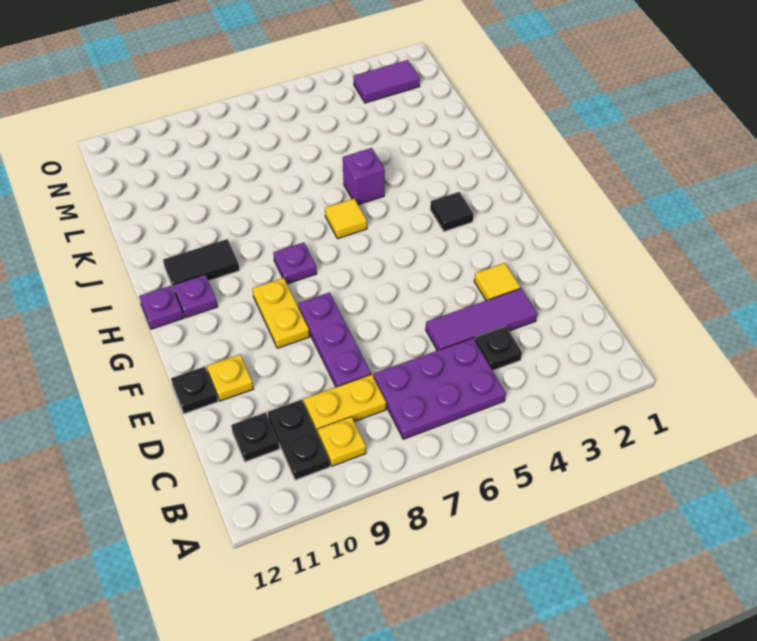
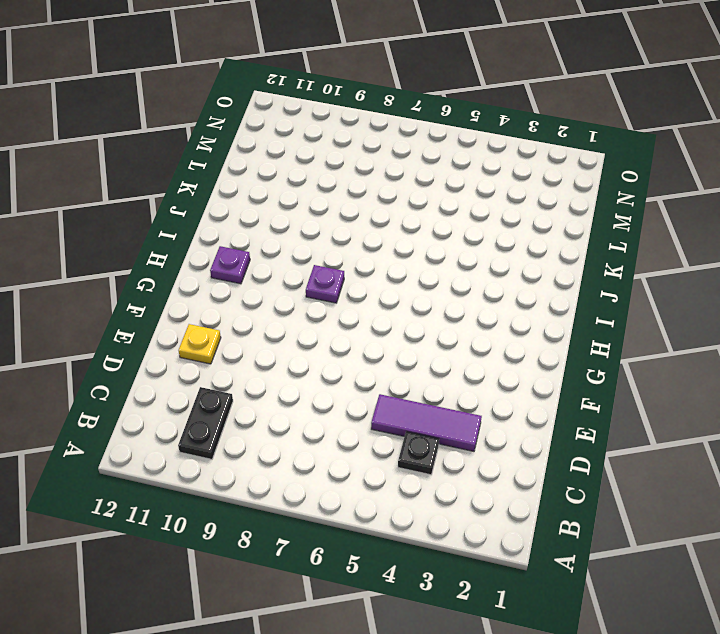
none -> purple plate B5:C7 level 1
none -> yellow plate B9 level 1
none -> yellow plate C8:C9 level 1

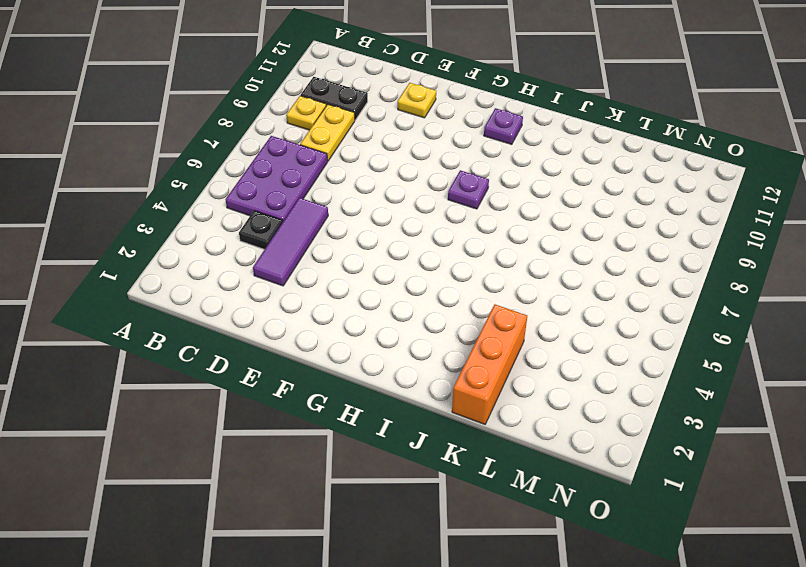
orange brick K1:K3 level 1 -> none
none -> black plate C11 level 1
none -> purple plate D8:F8 level 1
none -> yellow tile E3 level 1

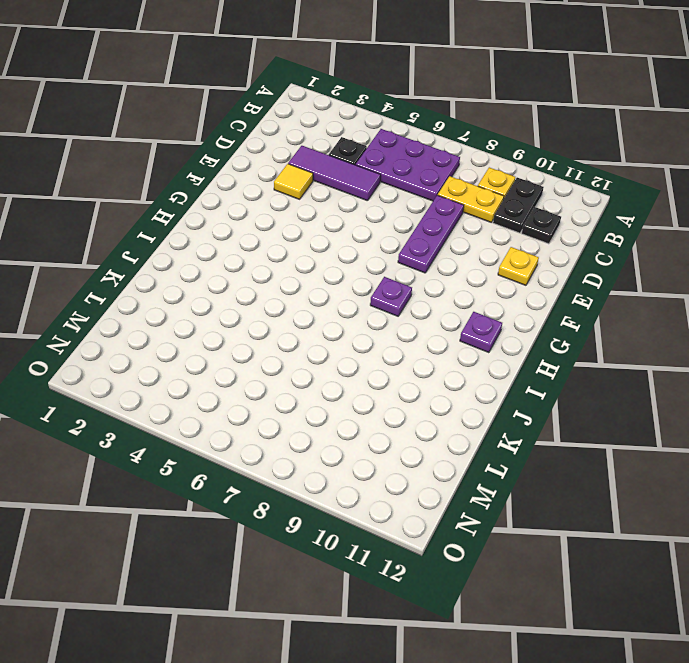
none -> black plate E12 level 1
none -> yellow plate F9:G9 level 1
none -> black tile H3 level 1

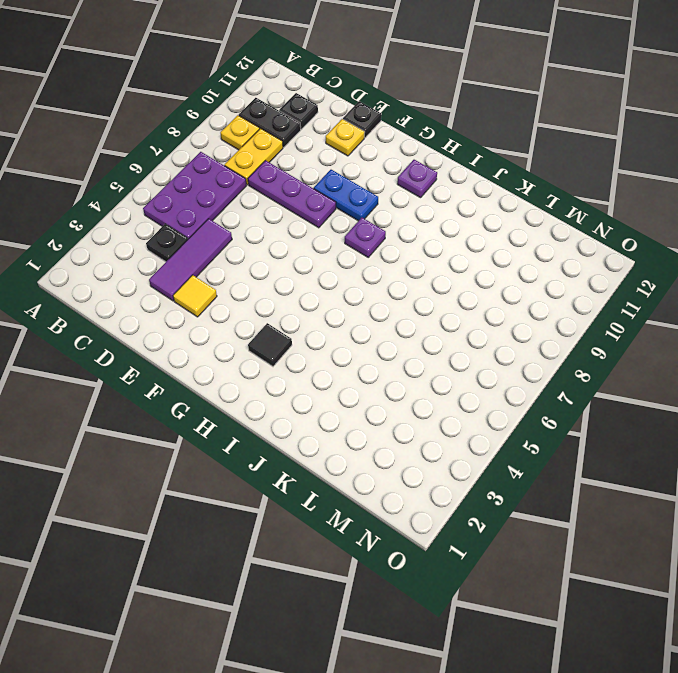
blue plate F9:G9 level 1 -> yellow plate F9:G9 level 1
none -> purple plate H12 level 1
none -> yellow tile I6 level 1
none -> black tile I10:I11 level 1

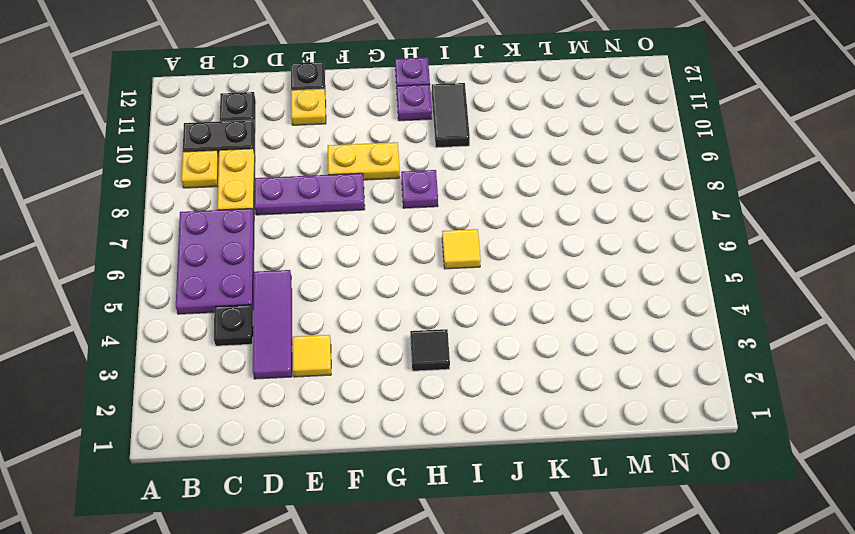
none -> purple brick J5 level 1
none -> purple tile N2:N3 level 1

